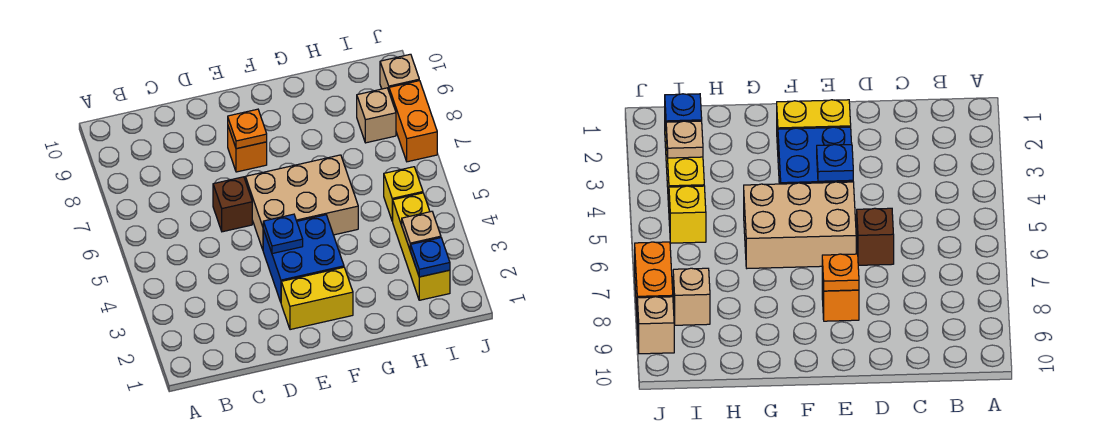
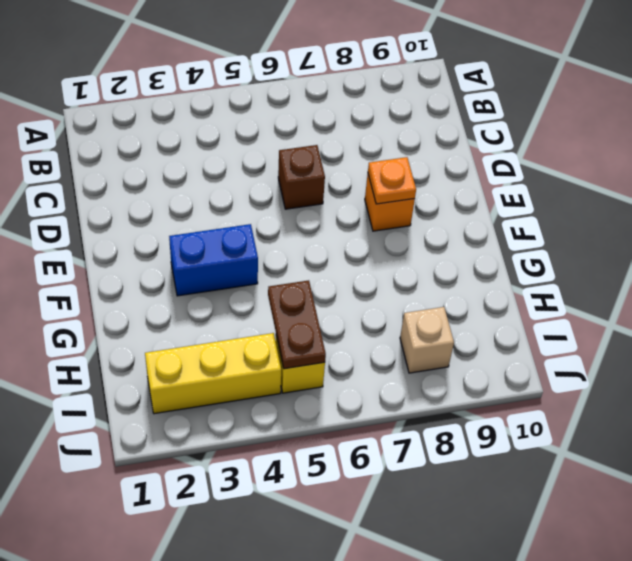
blue brick F3:F4 level 1 -> blue brick E3:F4 level 1
brown plate H5:I5 level 2 -> none
none -> yellow brick E2:F2 level 1
none -> tan brick E5:G6 level 1
none -> orange brick J7:J8 level 1

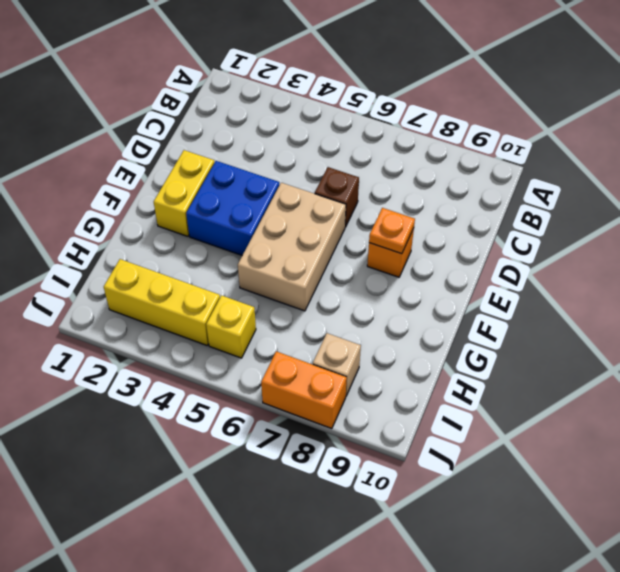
none -> tan brick J9 level 1
none -> blue plate E4 level 2
none -> blue plate I2 level 2

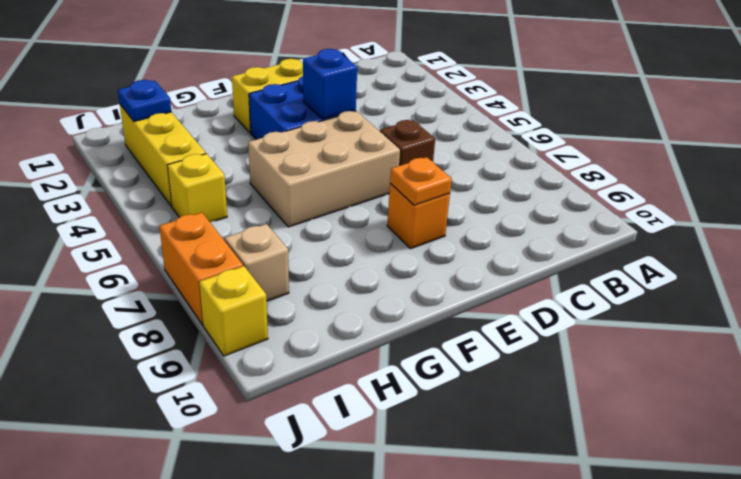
blue brick E4 level 2 -> blue plate E4 level 2
yellow brick J9 level 1 -> tan brick J9 level 1
none -> tan plate I3 level 2

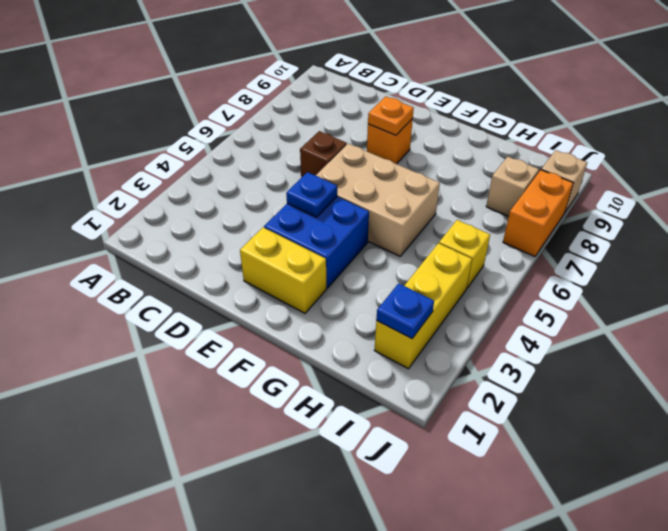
none -> tan plate I3 level 2

